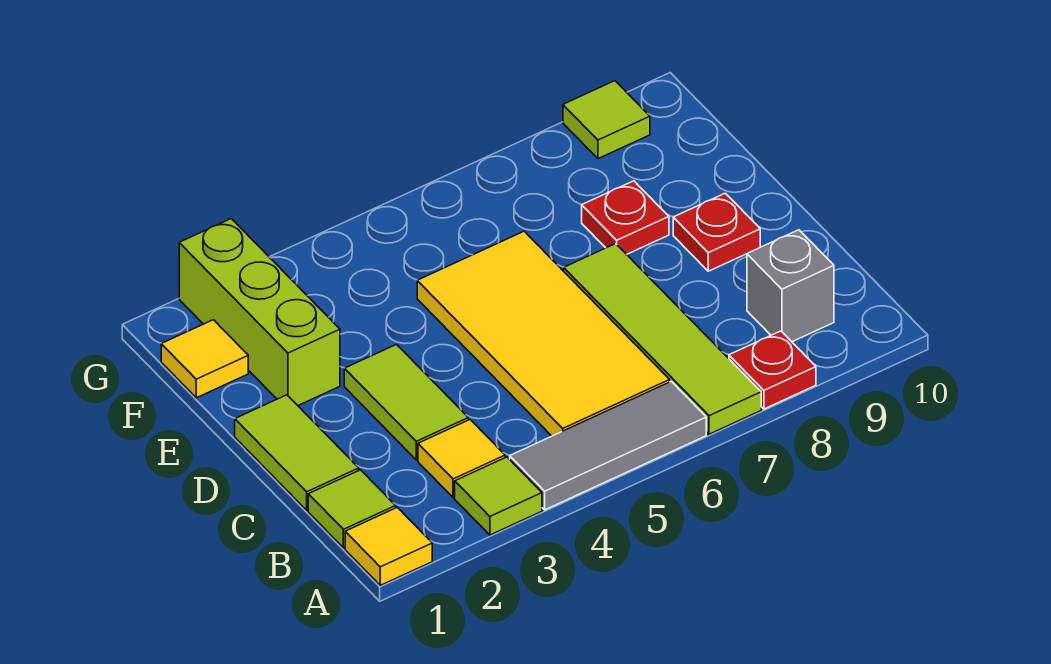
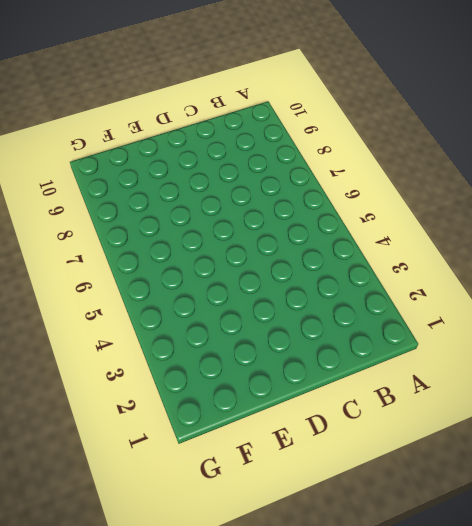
none -> yellow tile A1 level 1
none -> lime tile A3 level 1
none -> grey tile A4:A6 level 1

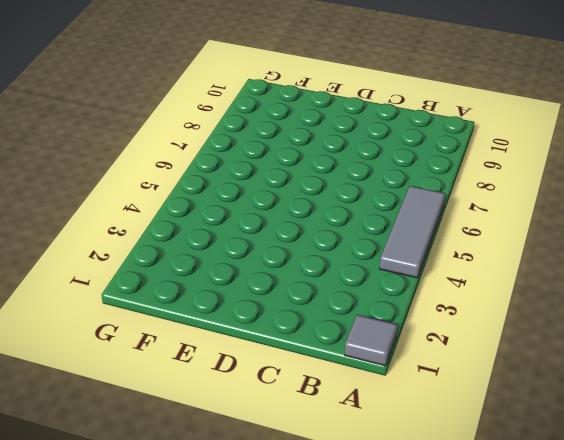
grey tile A1 level 1 -> yellow tile A1 level 1
none -> lime tile A3 level 1
none -> lime tile A7:D7 level 1
none -> red plate A8 level 1

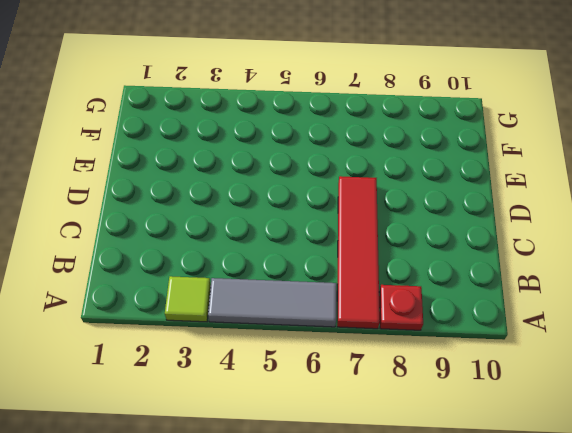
red tile A7:D7 level 1 -> lime tile A7:D7 level 1
none -> yellow tile A1 level 1
none -> lime tile B1 level 1
none -> yellow tile B3 level 1

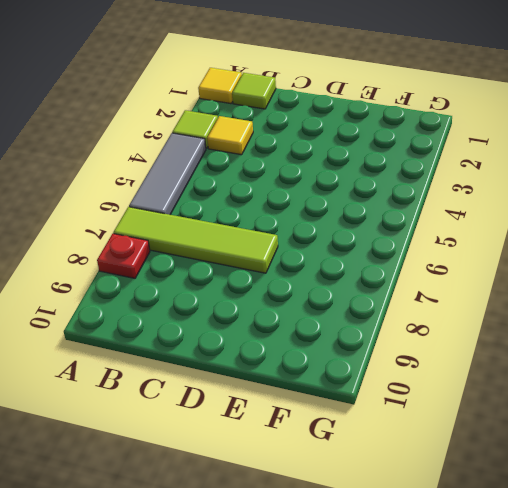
none -> yellow tile B5:E6 level 1
none -> grey brick B9 level 1
none -> lime tile C1:D1 level 1

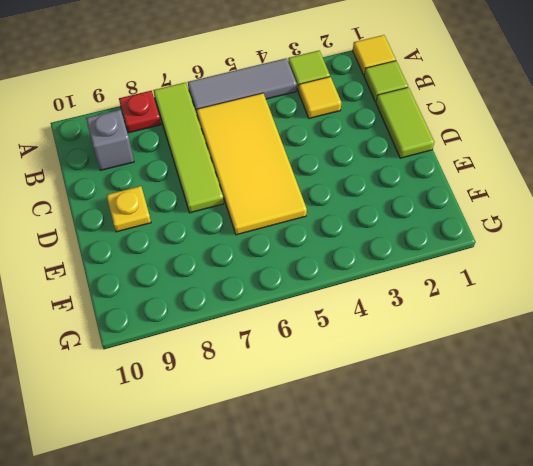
yellow plate D9 level 1 -> red plate D9 level 1
none -> lime tile C3:D3 level 1
none -> lime brick E2:G2 level 1
none -> red plate E8 level 1

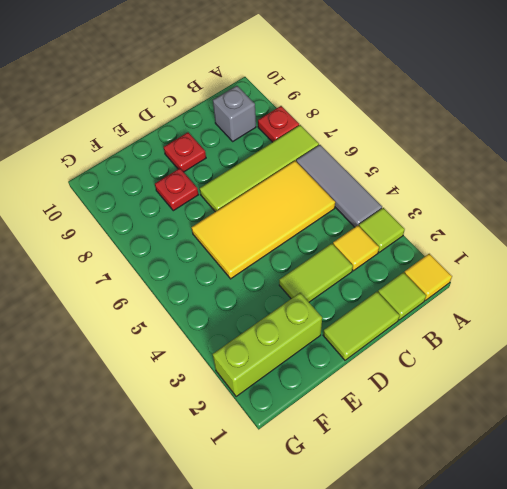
none -> yellow tile F1 level 1
none -> lime tile G9 level 1

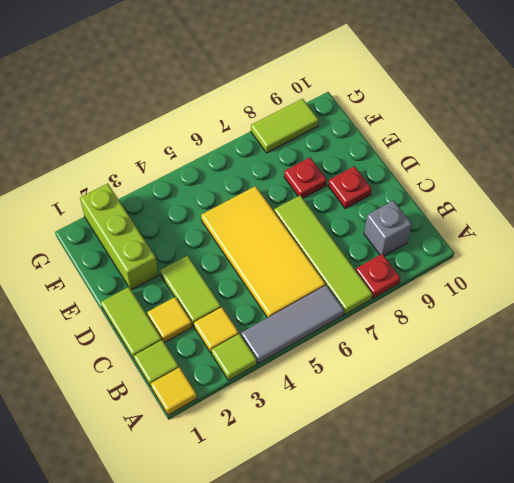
yellow tile C2 level 1 -> yellow tile F1 level 1
lime tile G8:G9 level 1 -> lime tile G9 level 1

